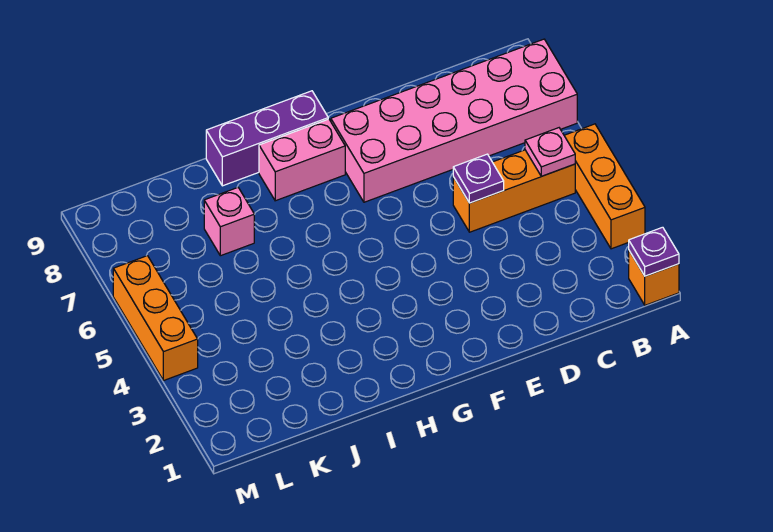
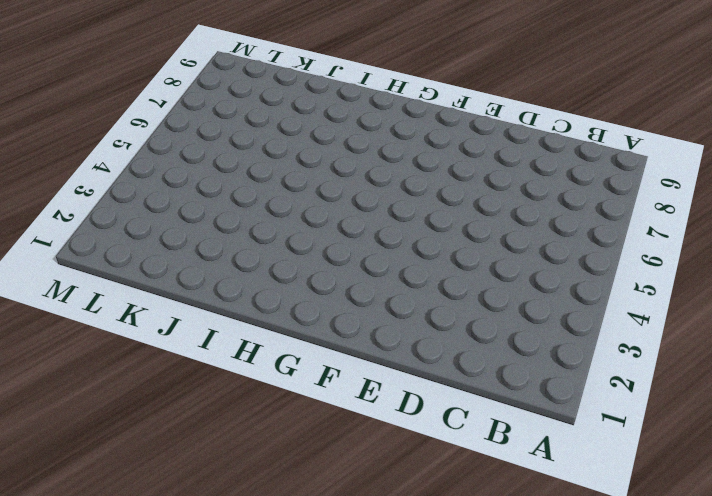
none -> orange brick A1 level 1
none -> orange brick A3:A5 level 1

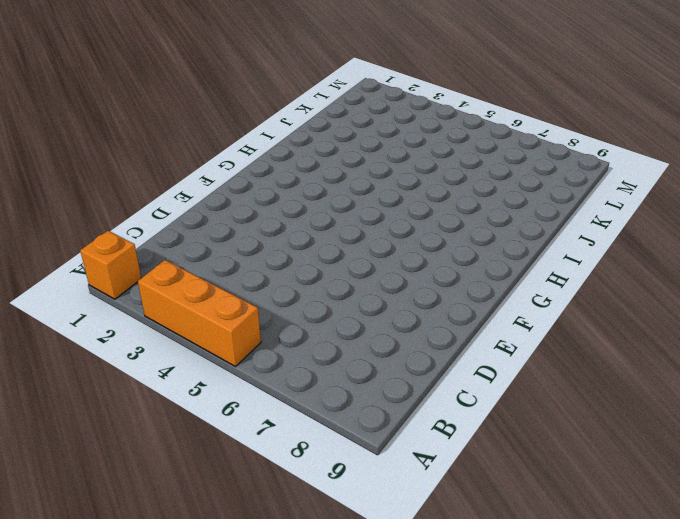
none -> pink brick A7:F8 level 1
none -> orange brick B5:D5 level 1

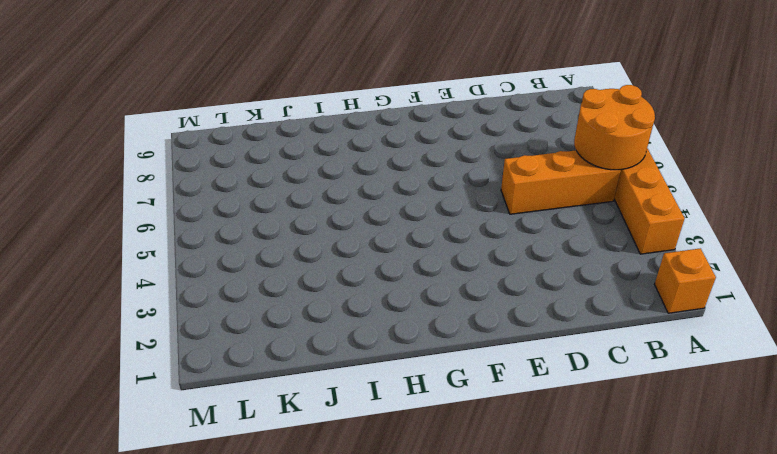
orange round brick A5:B6 level 2 -> pink plate B5 level 2
none -> pink brick A7:F8 level 1
none -> pink brick G8:H8 level 1

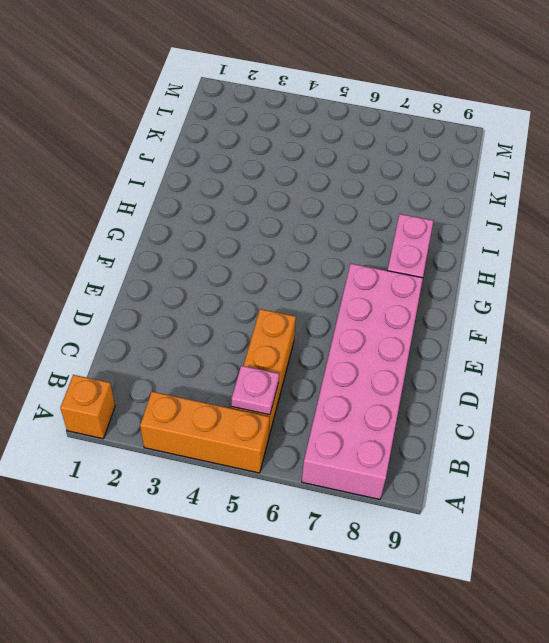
none -> purple brick G9:I9 level 1
none -> pink brick J7 level 1

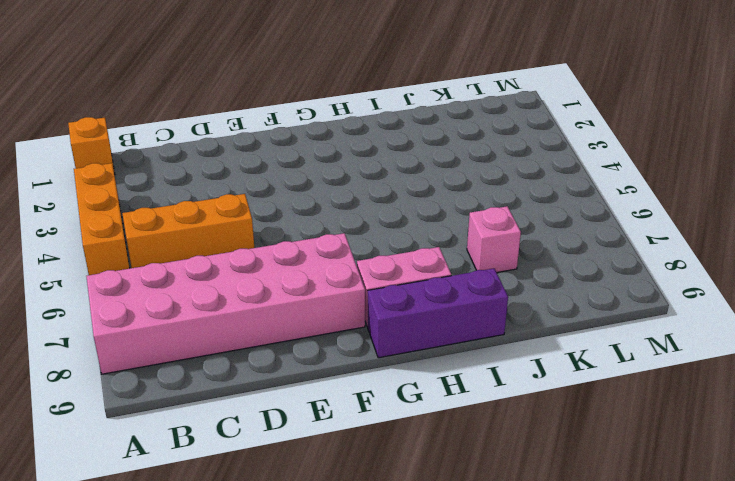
none -> orange brick M4:M6 level 1
none -> purple plate A1 level 2

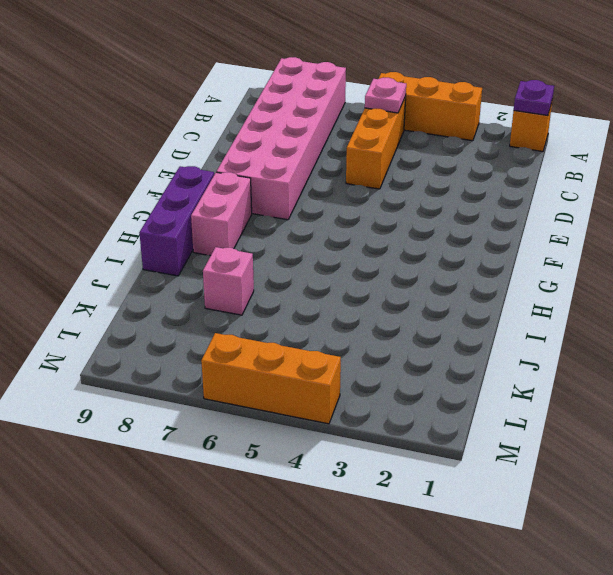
none -> purple plate D5 level 2

